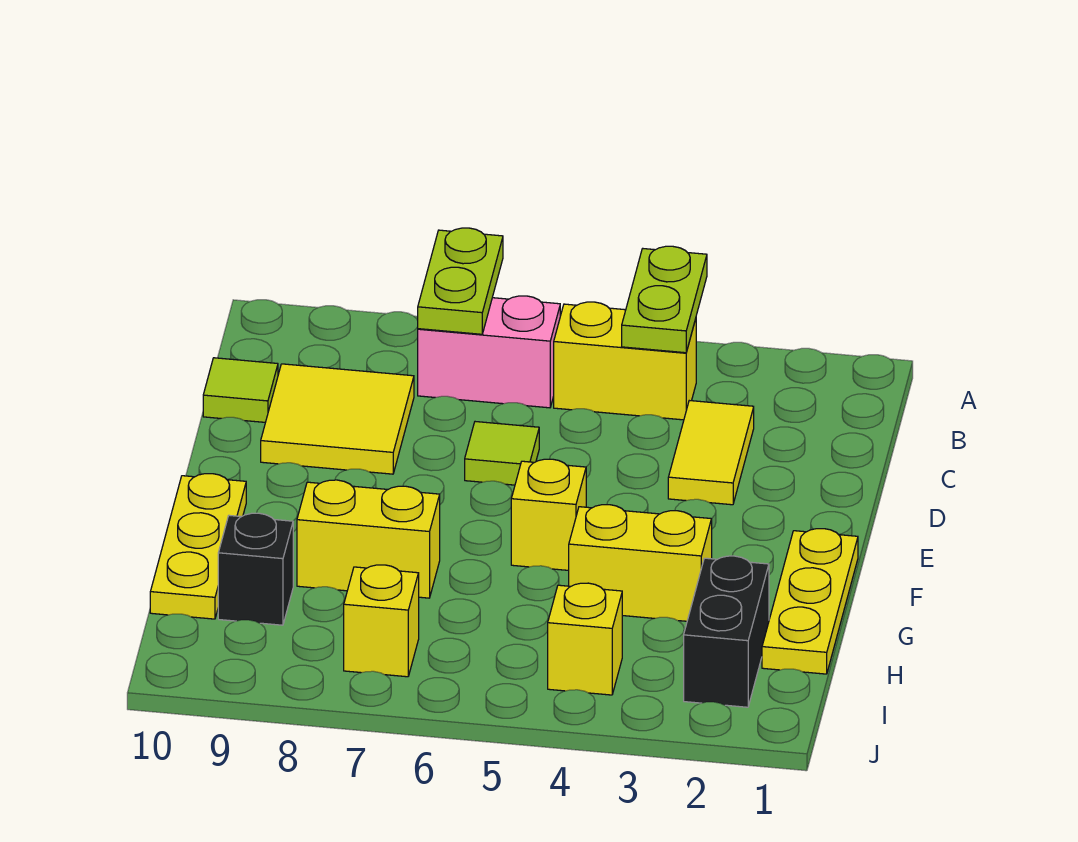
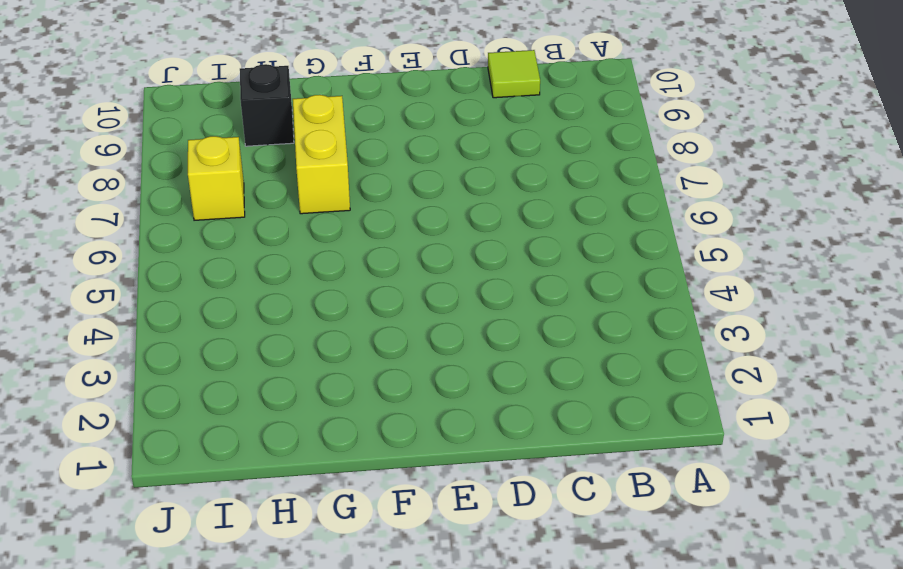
none -> yellow brick B4:B5 level 1
none -> pink brick B6:B7 level 1
none -> yellow tile C3:D3 level 1

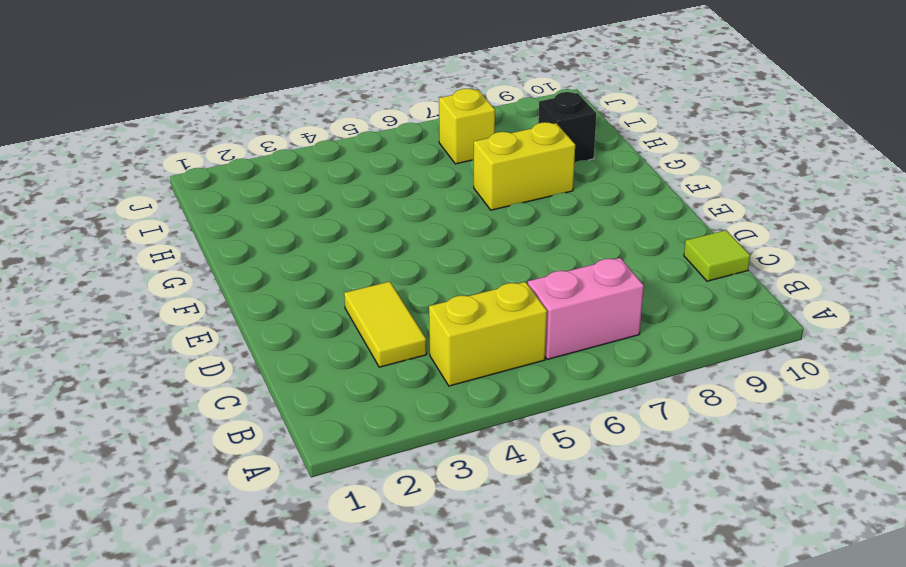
none -> yellow tile C8:D9 level 1
none -> lime tile D6 level 1
none -> yellow plate F1:H1 level 1

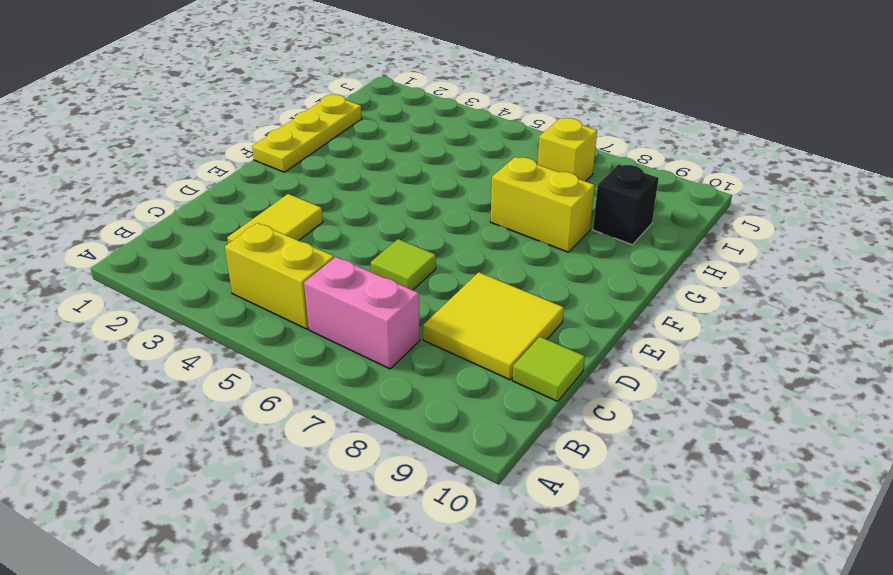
none -> yellow brick F5 level 1
none -> yellow plate F10:H10 level 1
none -> yellow brick G3:G4 level 1

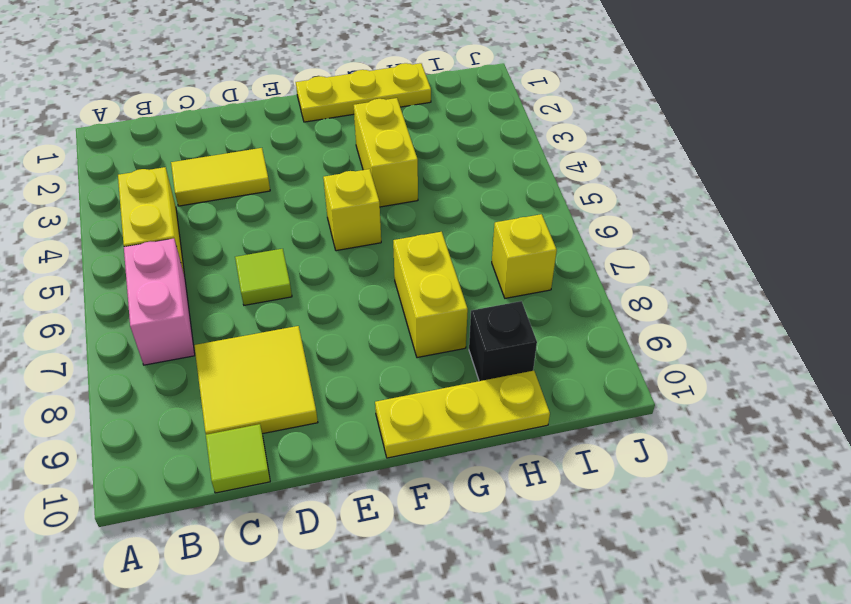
none -> black brick H2:I2 level 1
none -> yellow brick I4 level 1
none -> lime plate A4:B4 level 2

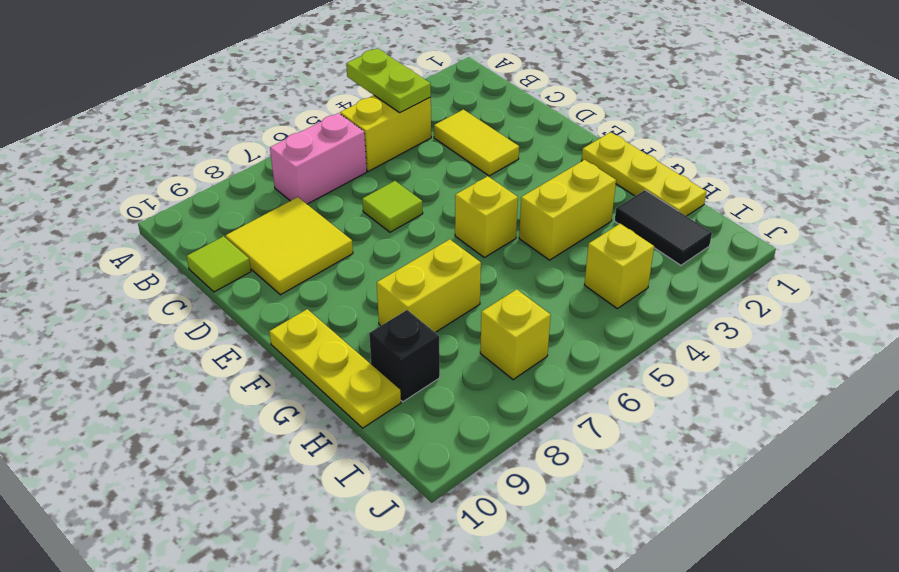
black tile H2:I2 level 1 -> black brick H2:I2 level 1
none -> lime plate A7:B7 level 2

